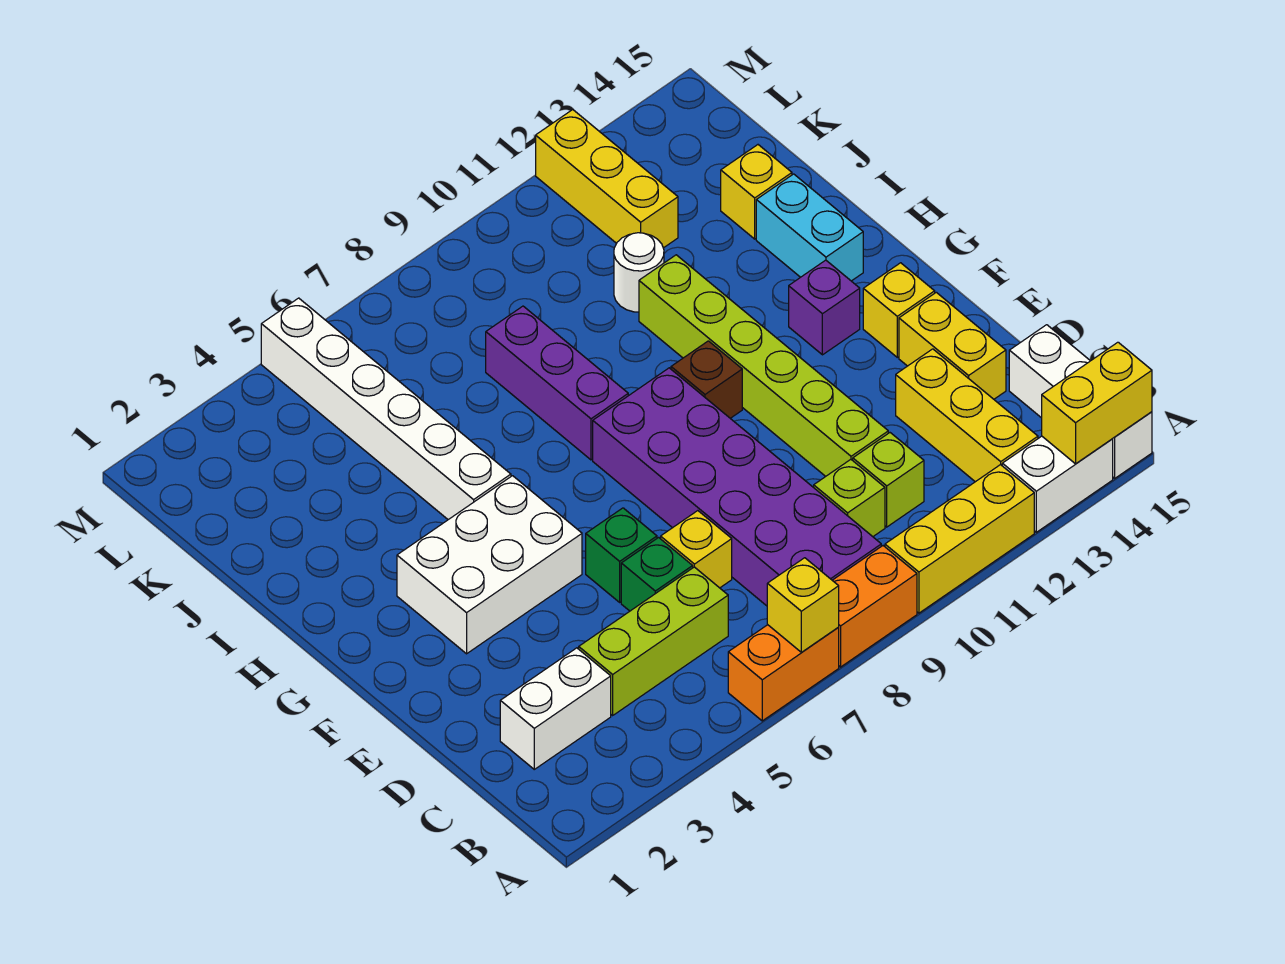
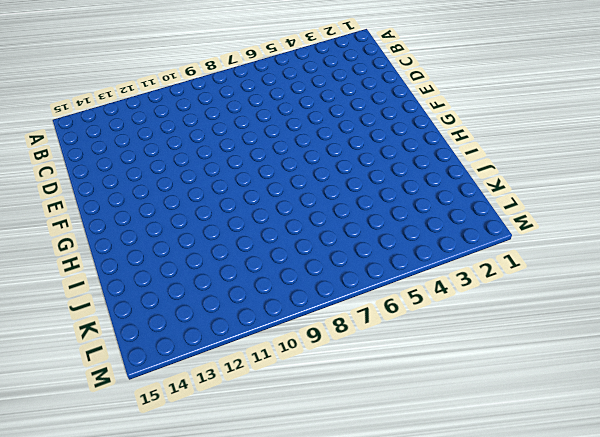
none -> orange brick A6:A7 level 1
none -> orange brick A8:A9 level 1
none -> yellow brick A10:A12 level 1

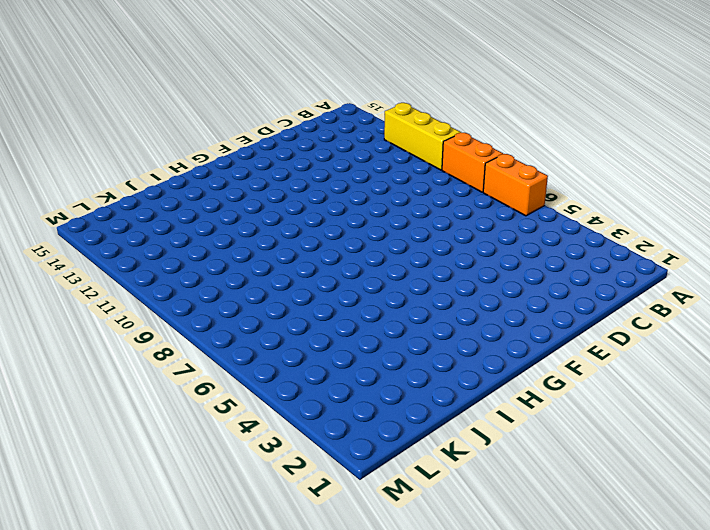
none -> white brick A13:A14 level 1
none -> white brick A15:C15 level 1
none -> purple brick B8:G9 level 1

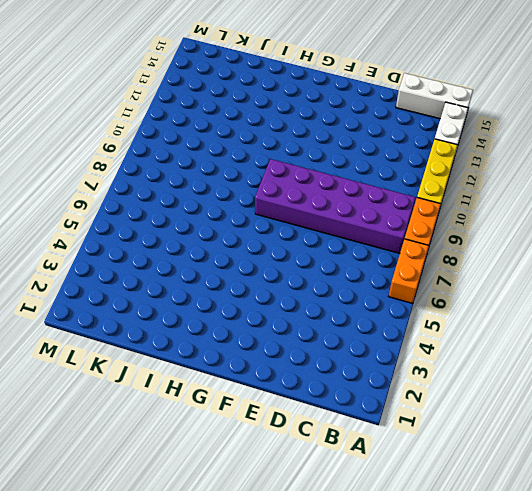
none -> yellow brick B13:D13 level 1
none -> white brick C2:C3 level 1
none -> lime brick C4:C6 level 1

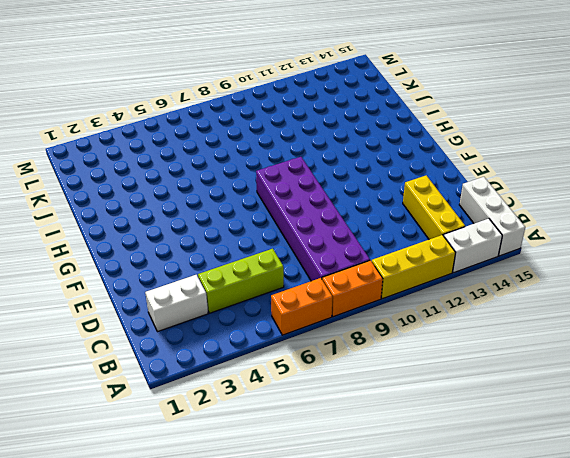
none -> lime brick C10 level 1
none -> lime brick C11 level 1
none -> green brick D6 level 1

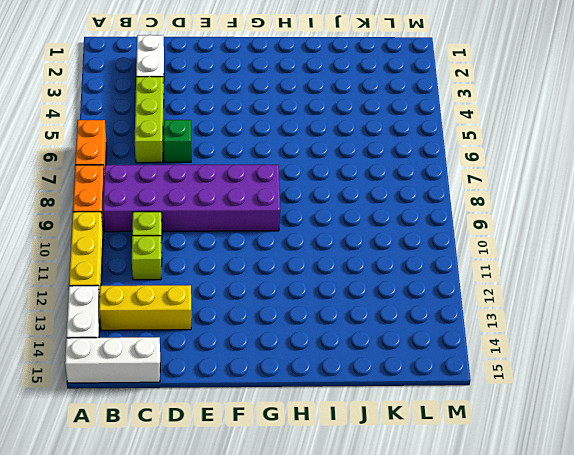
none -> yellow brick D7 level 1
none -> lime brick D11:I11 level 1
none -> yellow brick D14:E14 level 1

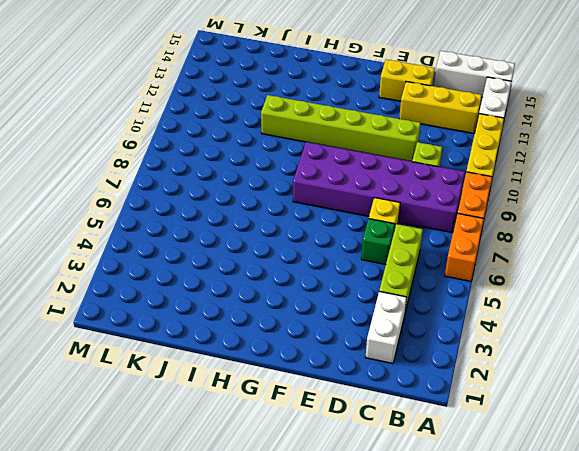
none -> lime brick C11 level 1
none -> green brick E6 level 1
none -> white brick F3:G5 level 1

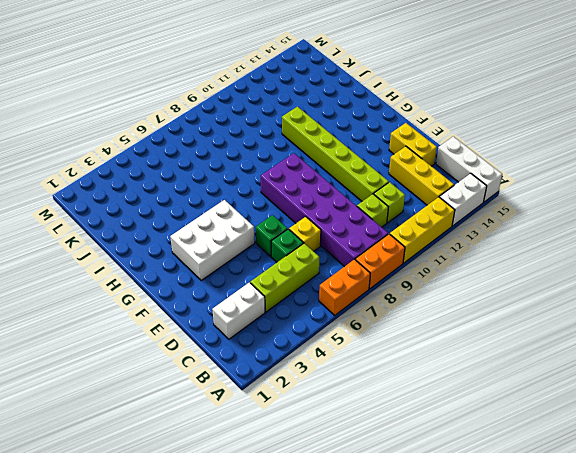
none -> yellow brick F14 level 1
none -> brown brick G10 level 1
none -> purple brick G13 level 1

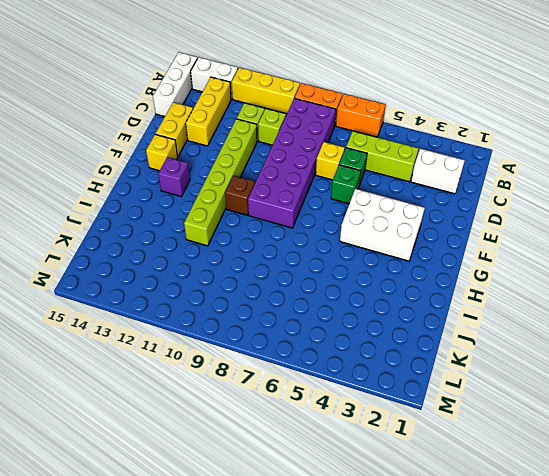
none -> white brick H5:M5 level 1
none -> purple brick H8:J8 level 1
none -> cyan brick H14:I14 level 1

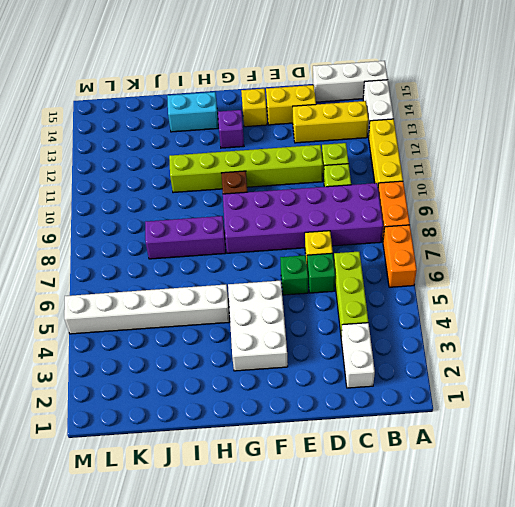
none -> white round brick J11 level 1
none -> yellow brick J14 level 1
none -> yellow brick K12:M12 level 1

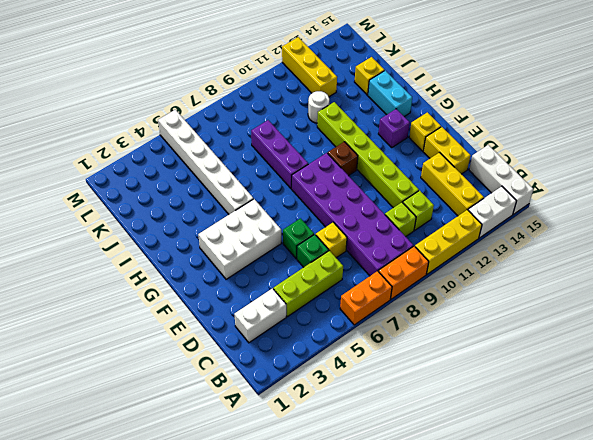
none -> yellow brick A7 level 2
none -> yellow brick A14:A15 level 2

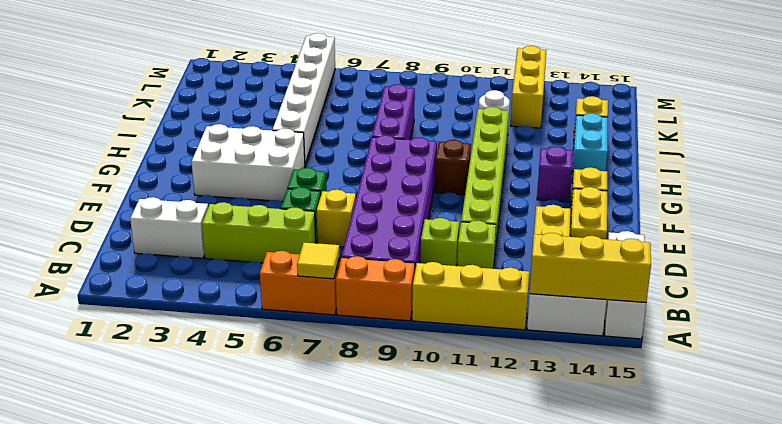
yellow tile A7 level 2 -> yellow brick A7 level 2
yellow brick A13:A15 level 2 -> yellow brick A14:A15 level 2

